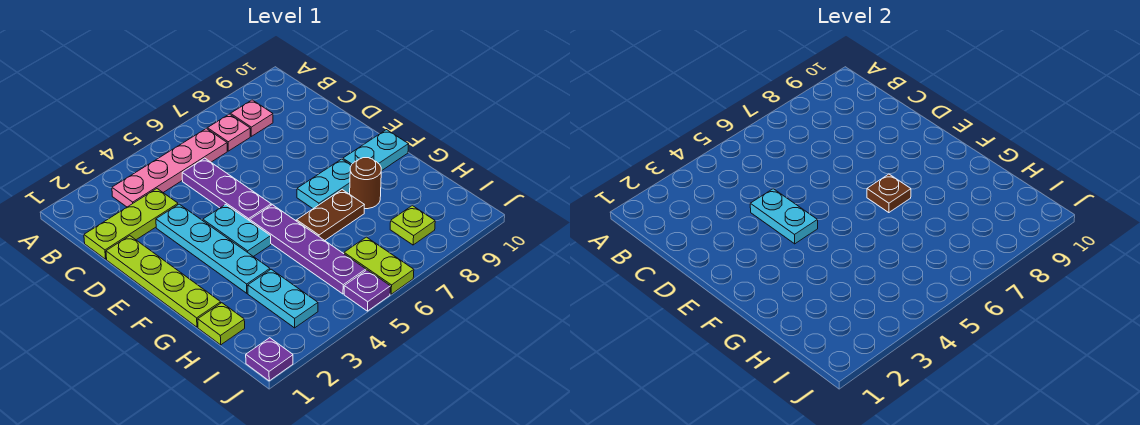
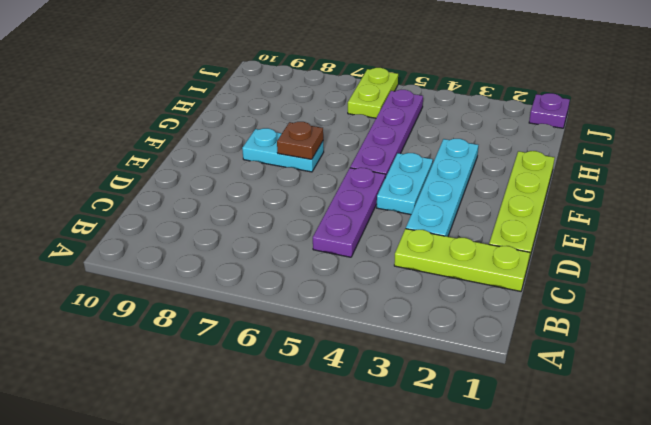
none -> pink plate B3:B6 level 1
none -> pink plate B7 level 1
none -> pink plate B8 level 1

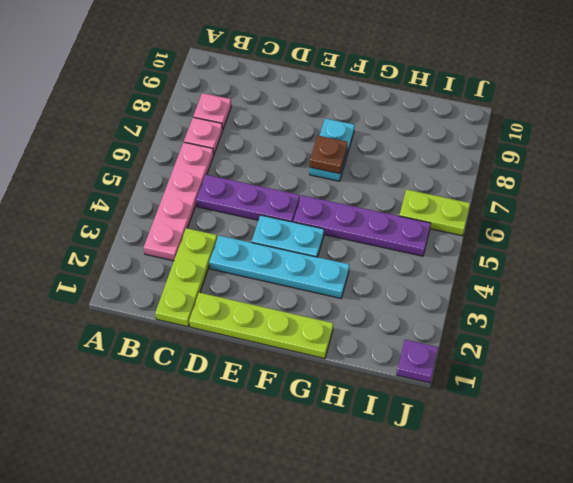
none -> cyan plate F9:F10 level 1
none -> brown plate G6:G7 level 1
none -> brown round brick G8 level 1

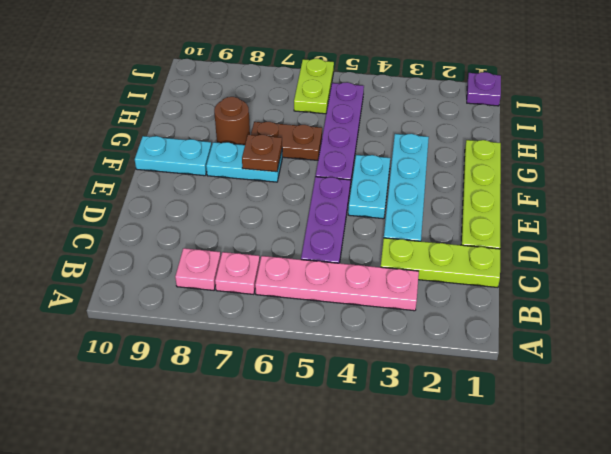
none -> lime plate H1 level 1
none -> cyan plate H3:I3 level 1
none -> lime plate I8 level 1

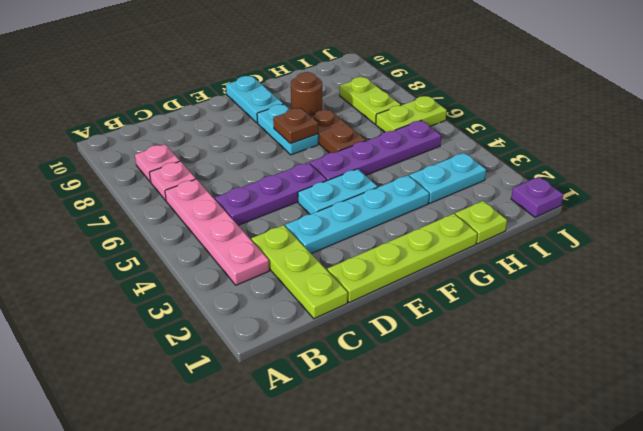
lime plate I7:I8 level 1 -> lime plate I8 level 1
none -> purple plate J5 level 1
none -> cyan plate D4:E4 level 2

